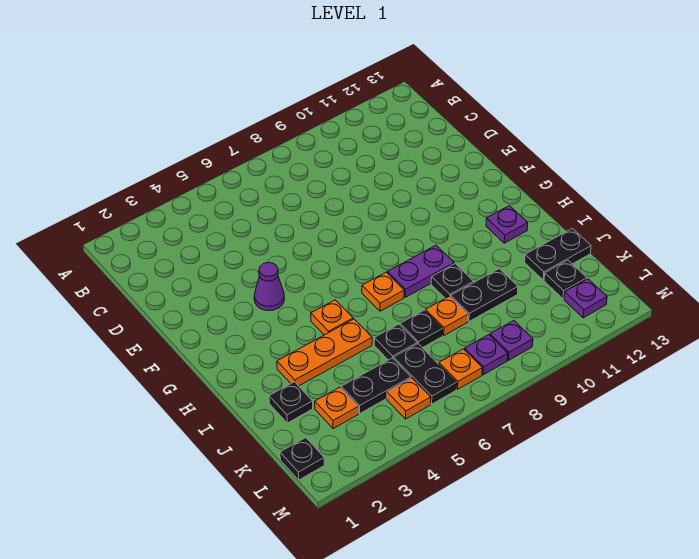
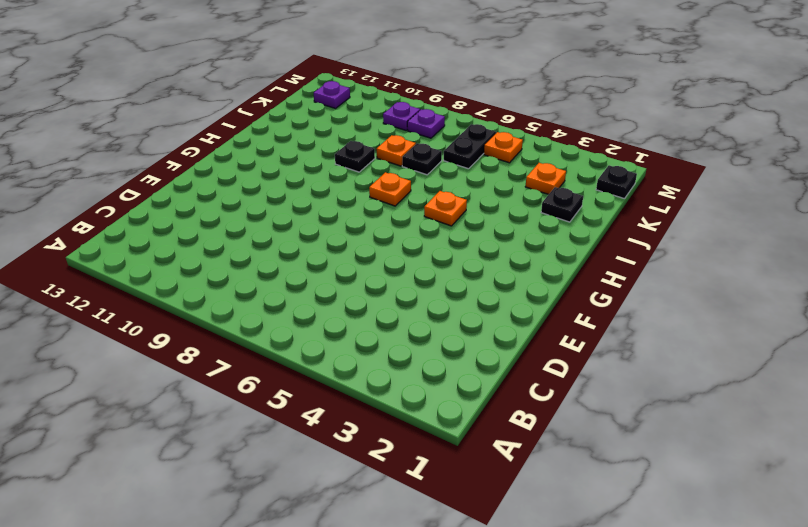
none -> purple cone F4 level 1
none -> purple plate H8:H9 level 1
none -> purple plate H12 level 1

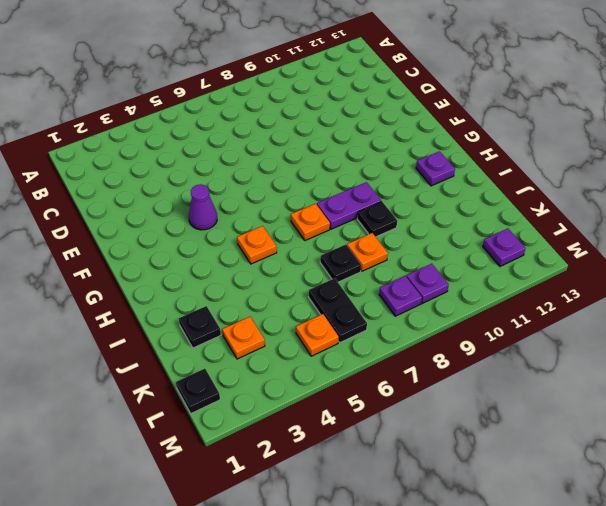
none -> orange plate I3:I5 level 1
none -> black plate J6 level 1
none -> black plate J9:J10 level 1

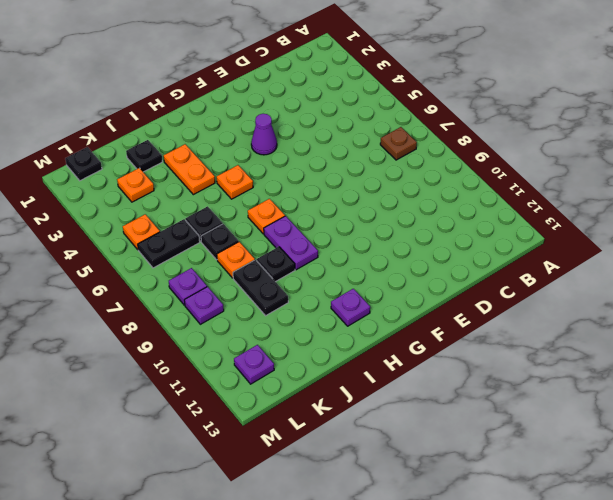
brown plate B7 level 1 -> none
orange plate I3:I4 level 1 -> orange plate I3:I5 level 1
none -> black plate J12:J13 level 1
none -> black plate K4:K5 level 1
none -> black plate K12 level 1

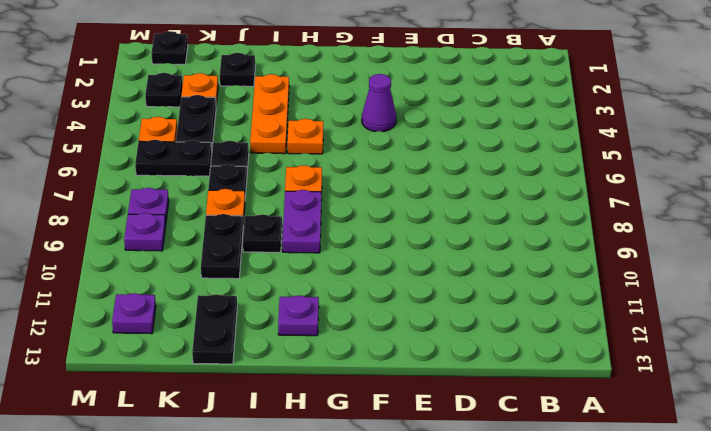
black plate L3 level 1 -> black plate K12 level 1
none -> orange plate L7 level 1

